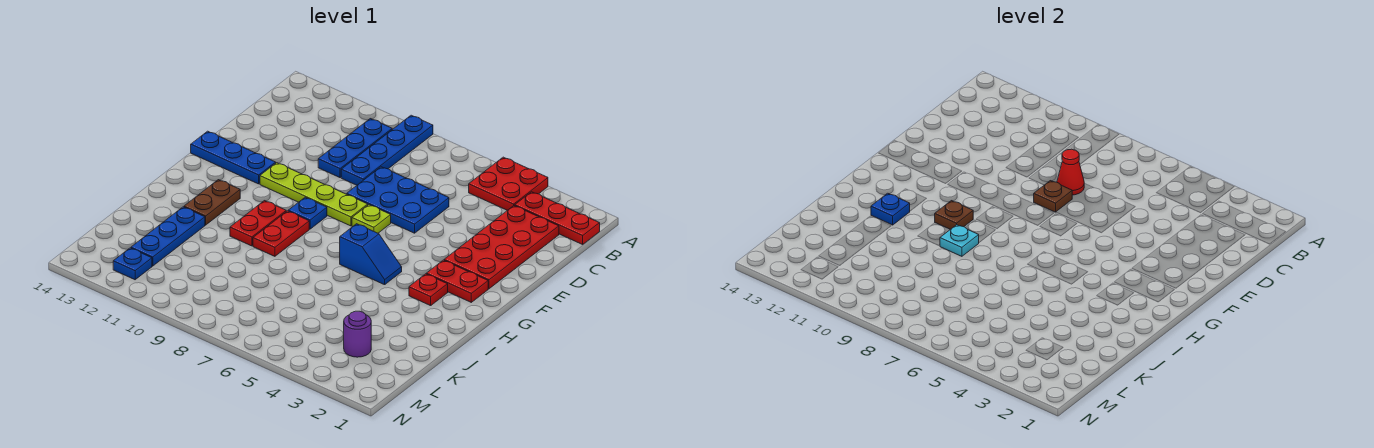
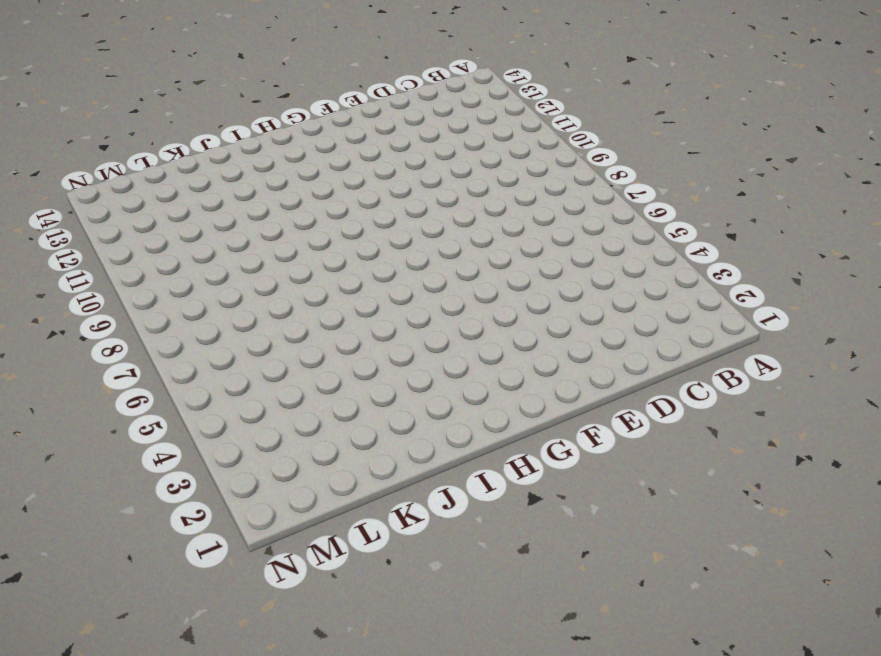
none -> red plate A4:B5 level 1
none -> blue plate A9:D9 level 1
none -> red plate B1:B3 level 1

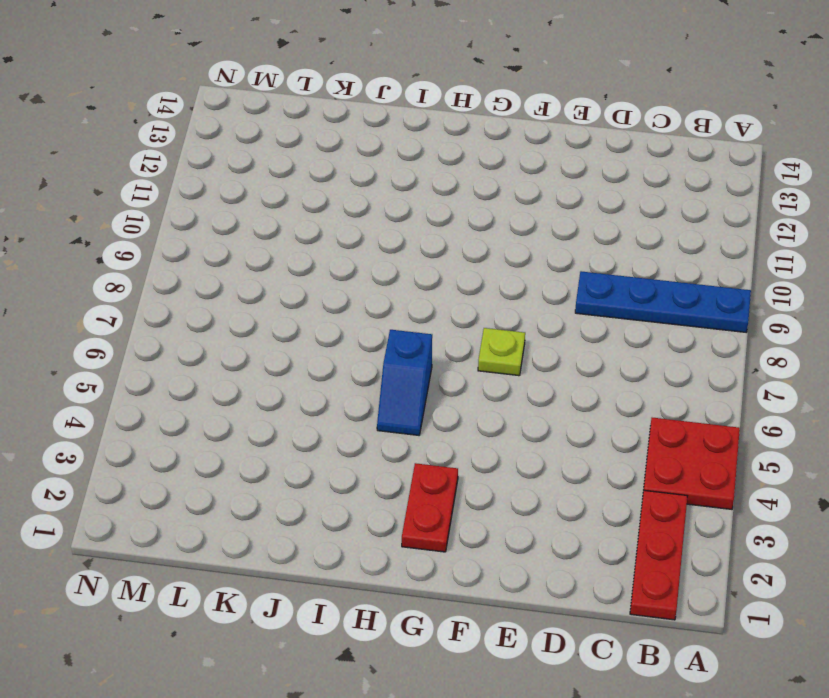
none -> blue plate B10:D10 level 1
none -> red plate C2:F3 level 1
none -> blue plate D6:E8 level 1

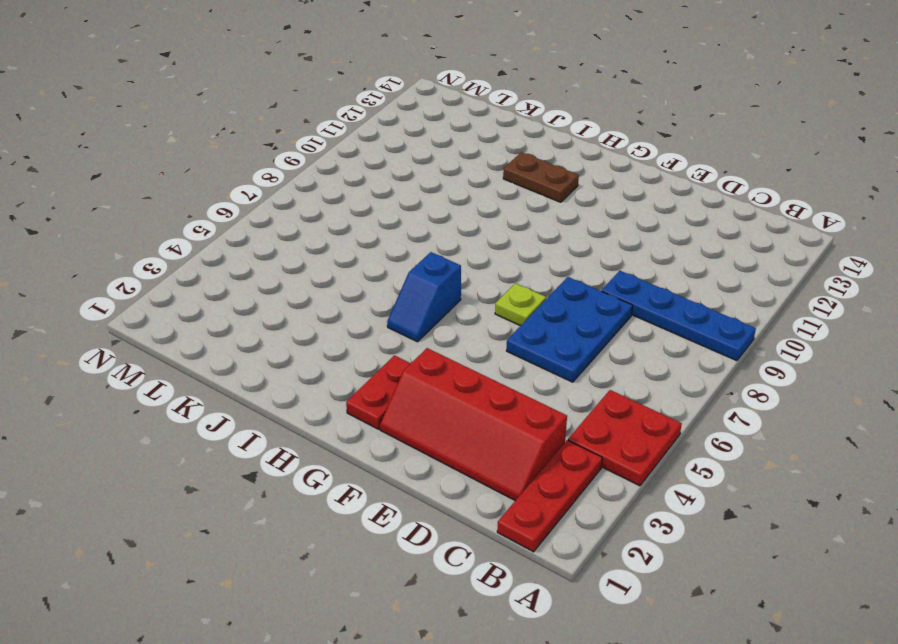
red slope C2:F3 level 1 top 3 -> red plate C2:F3 level 1
none -> blue plate B10:D10 level 1
none -> lime plate F8:F11 level 1
none -> blue plate F12:F14 level 1

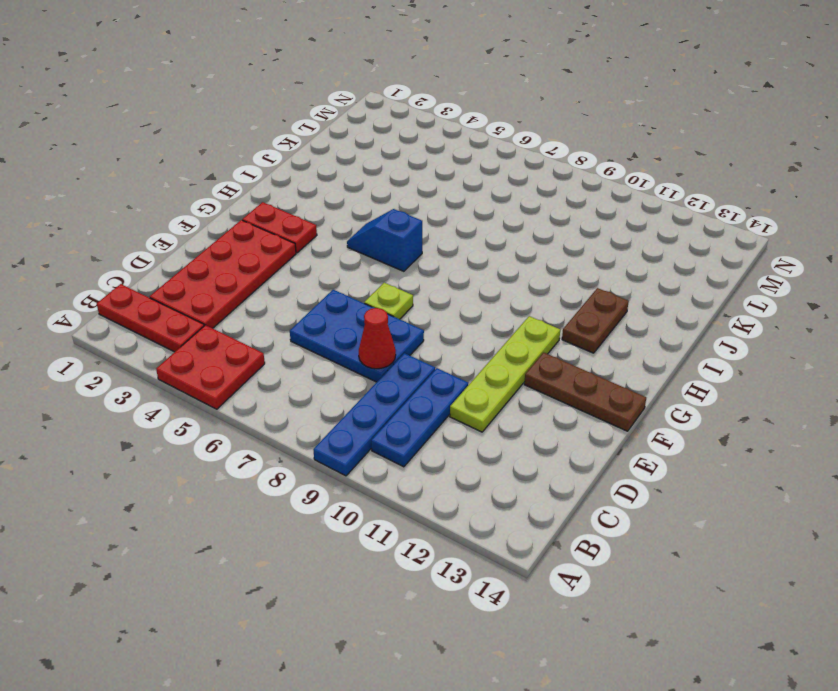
lime plate D11:G11 level 1 -> lime plate F8:F11 level 1
brown plate F12:F14 level 1 -> blue plate F12:F14 level 1
none -> blue plate G9 level 1
none -> red plate H3 level 1
none -> red plate H9:I9 level 1

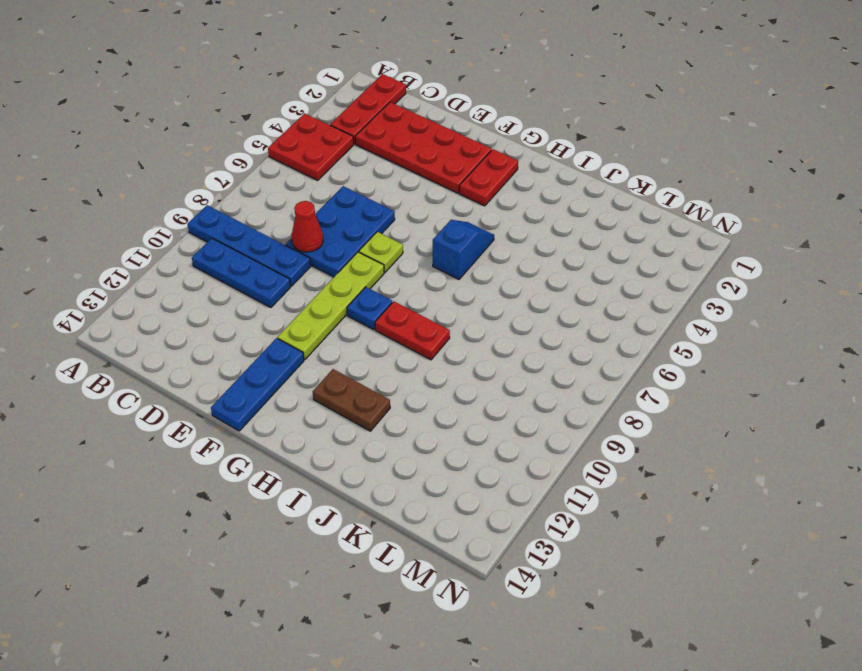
none -> red plate H3 level 1
none -> red plate H10:I10 level 1
none -> blue plate J12:L12 level 1

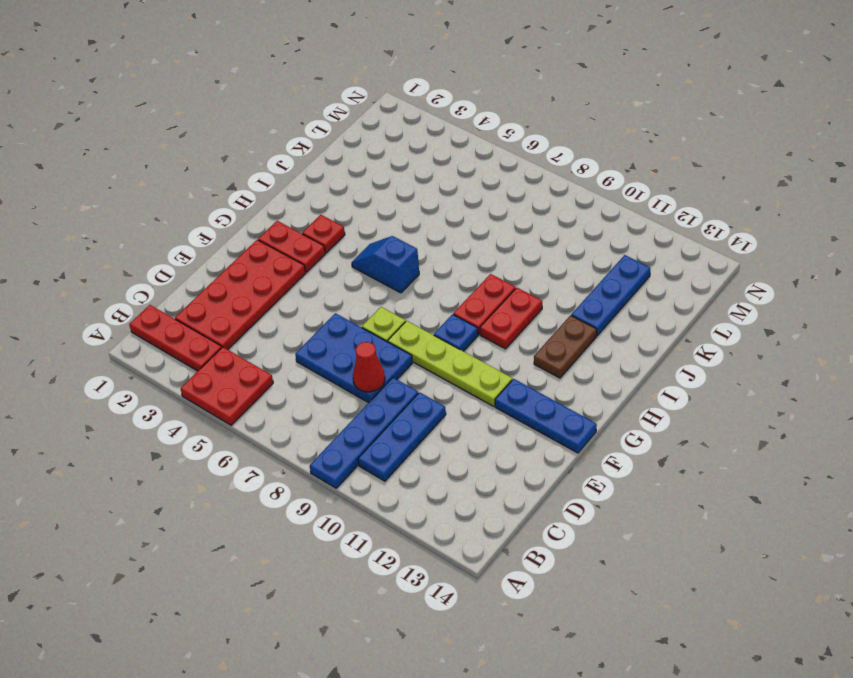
none -> purple round brick L3 level 1
none -> blue plate M12 level 1
none -> brown plate E8 level 2

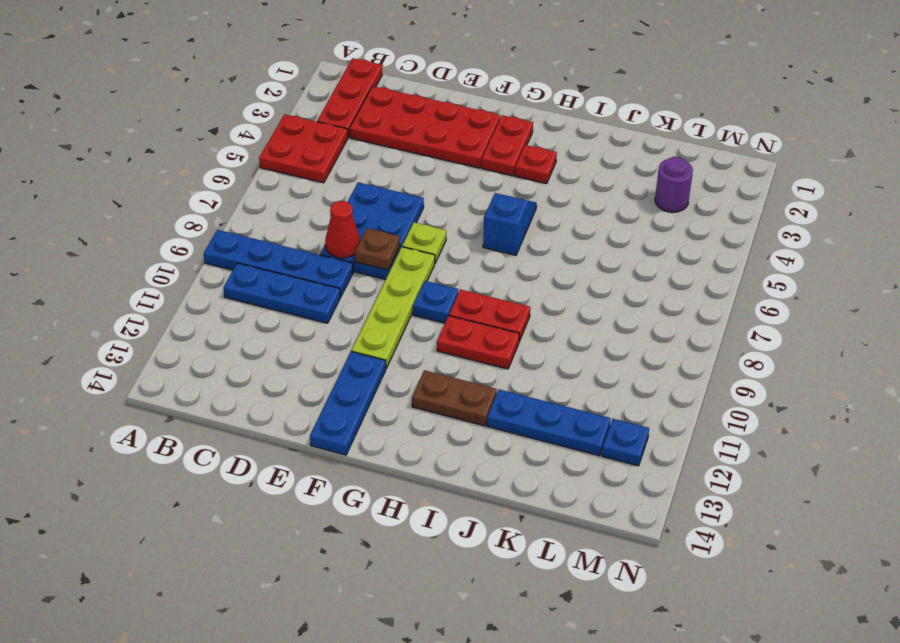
none -> brown plate H10 level 2
none -> cyan plate I9 level 2
none -> blue plate I12 level 2

